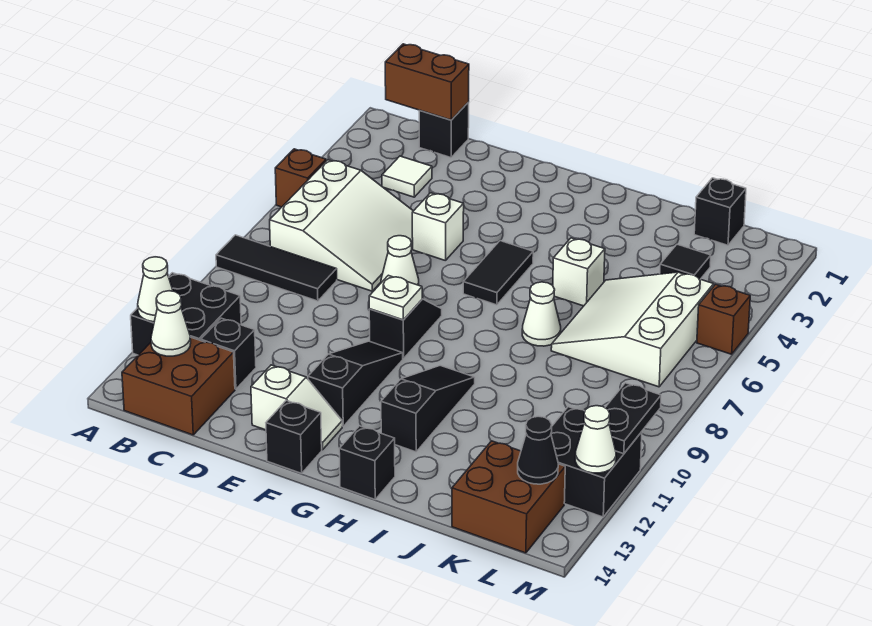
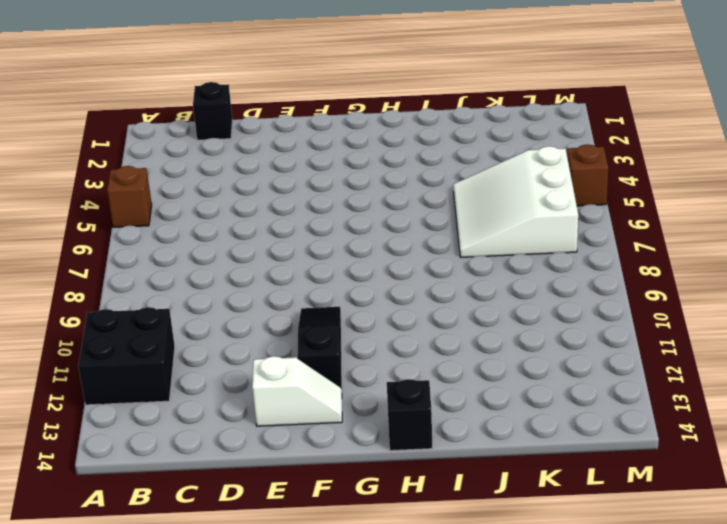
none -> black tile A8:C8 level 1
none -> white slope B5:D7 level 1 top B
none -> brown brick B13:C14 level 1
none -> white tile C3 level 1

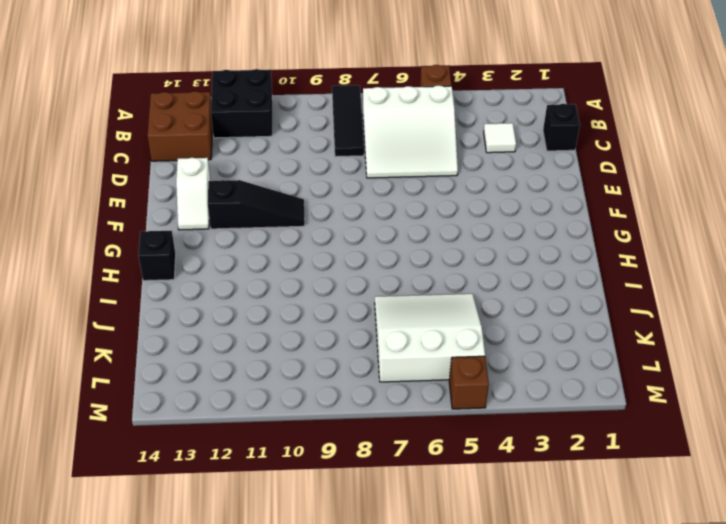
none -> black brick C12 level 1
none -> white brick E5 level 1
none -> white cone E7 level 1
none -> black slope F8:F9 level 1 top 9

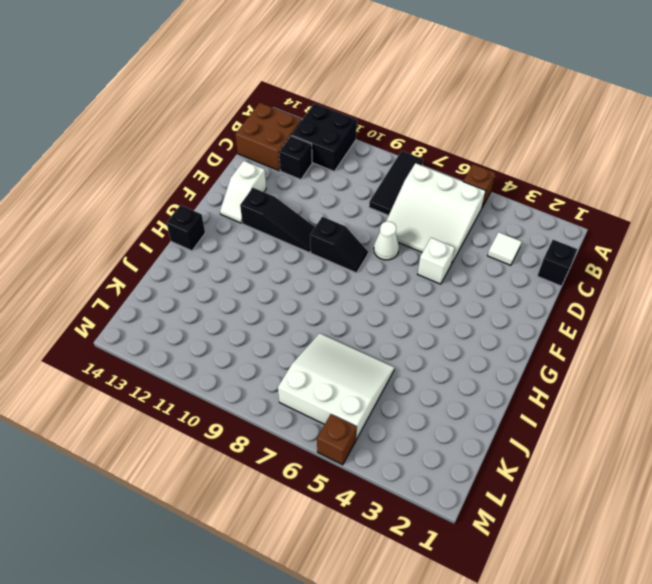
none -> black brick F14 level 1
none -> black tile G5:G6 level 1
none -> black slope H10:H12 level 1 top 12
none -> white brick I5 level 1

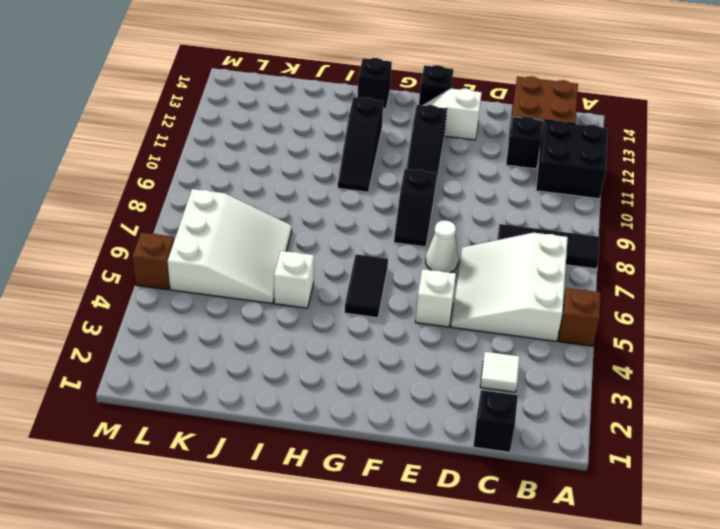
none -> white cone I7 level 1
none -> black brick K1 level 1
none -> black tile K3 level 1
none -> brown brick K13:L14 level 1

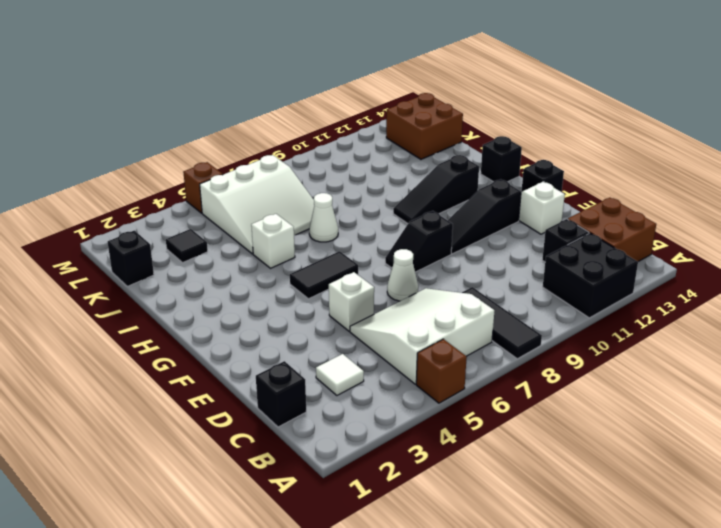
none -> black brick L11:M12 level 1
none -> white cone A12 level 2
none -> brown brick B1:C1 level 2
none -> white cone B13 level 2

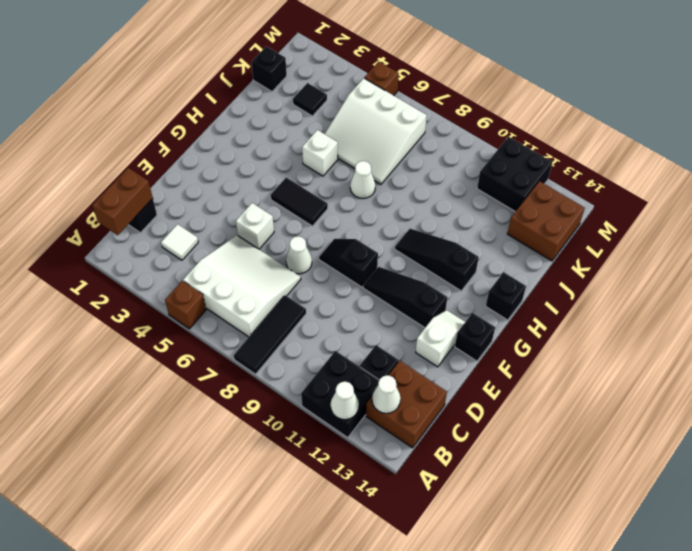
none -> white plate F9 level 2
none -> black cone L13 level 2
none -> black plate M10:M11 level 2
none -> white cone M12 level 2

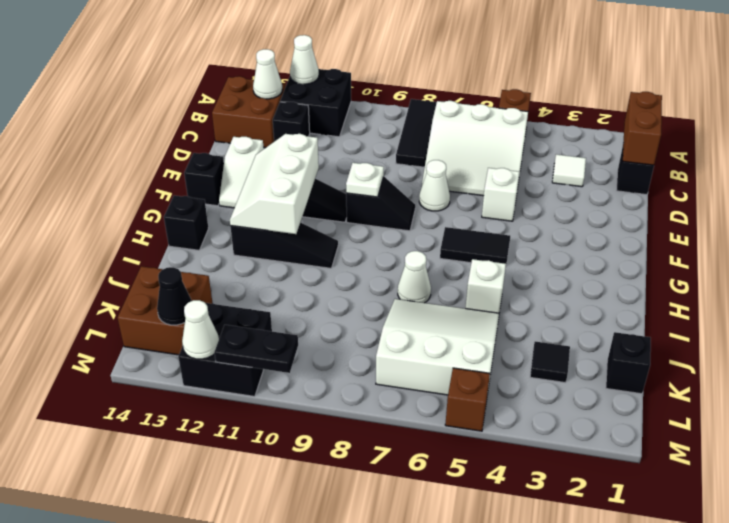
white slope F11:H12 level 2 top 11 -> none

